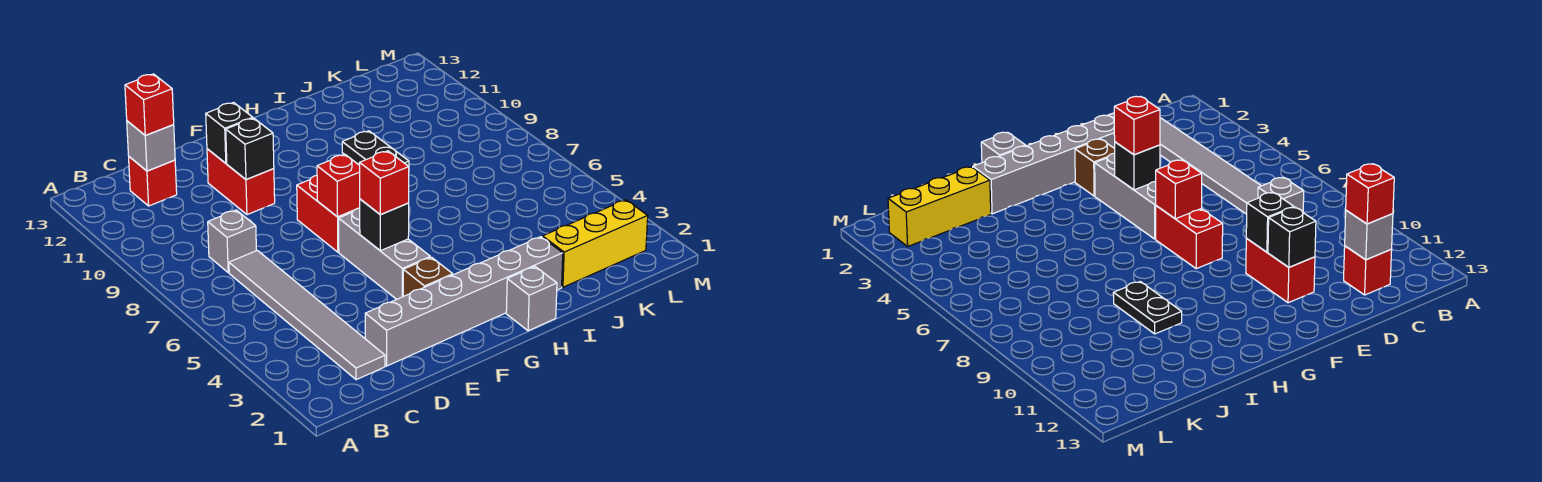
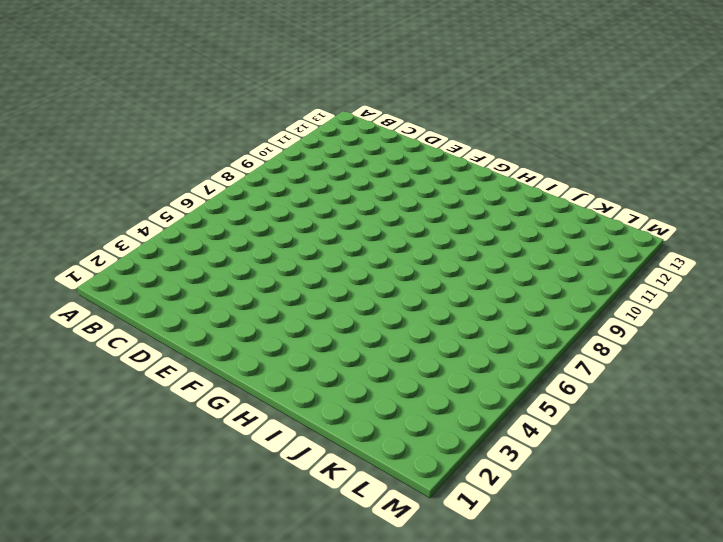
none -> grey tile C2:C7 level 1
none -> grey brick C8 level 1
none -> red brick C12 level 1

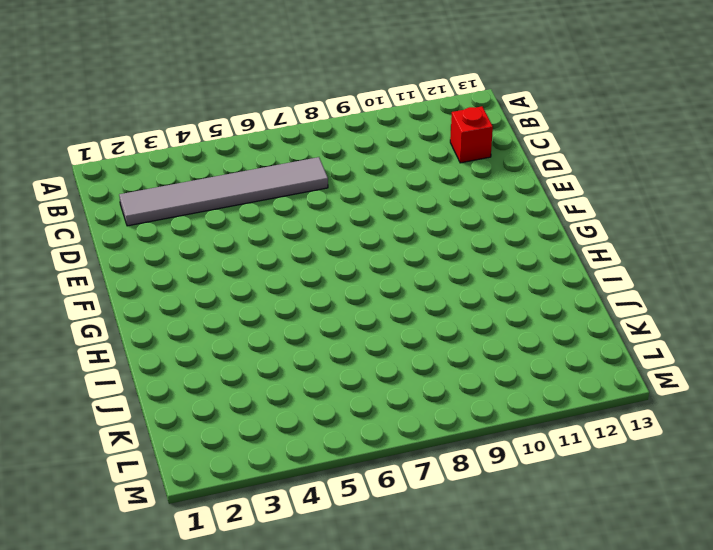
none -> grey brick C8 level 1
none -> grey brick D2:I2 level 1
none -> red brick E10:E11 level 1

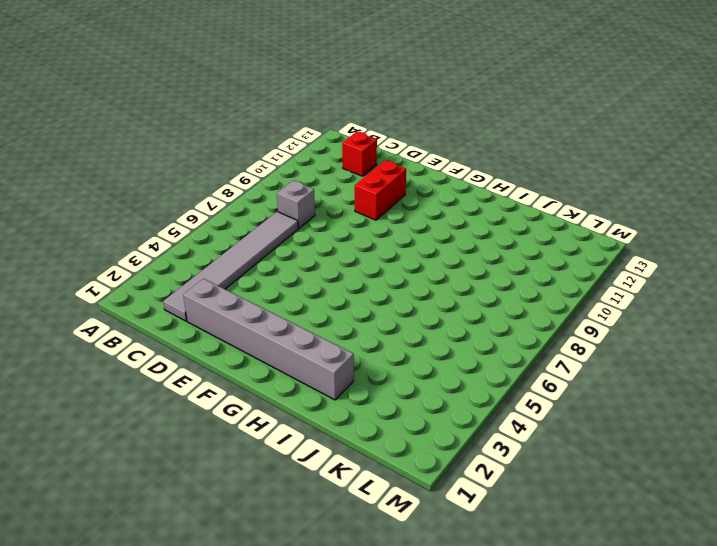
none -> brown brick F3 level 1
none -> grey brick F4:F6 level 1
none -> red brick F7:F8 level 1

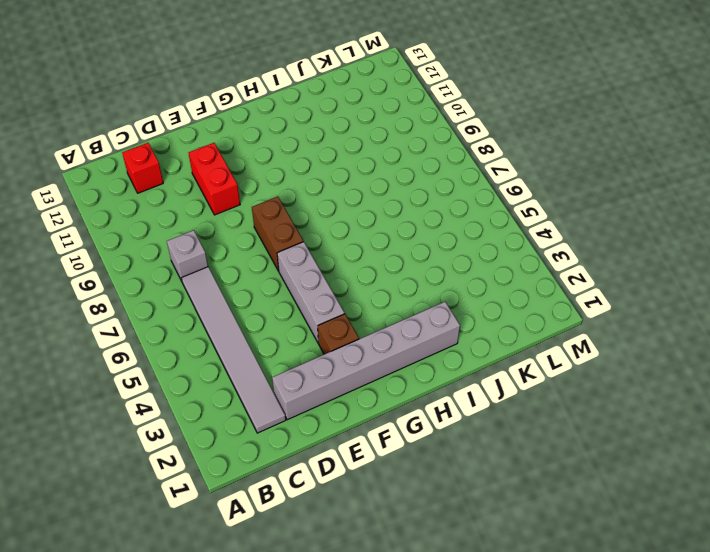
brown brick F7:F8 level 1 -> red brick F7:F8 level 1
none -> grey brick H1 level 1
none -> black plate I9:I10 level 1
none -> yellow brick J2:L2 level 1

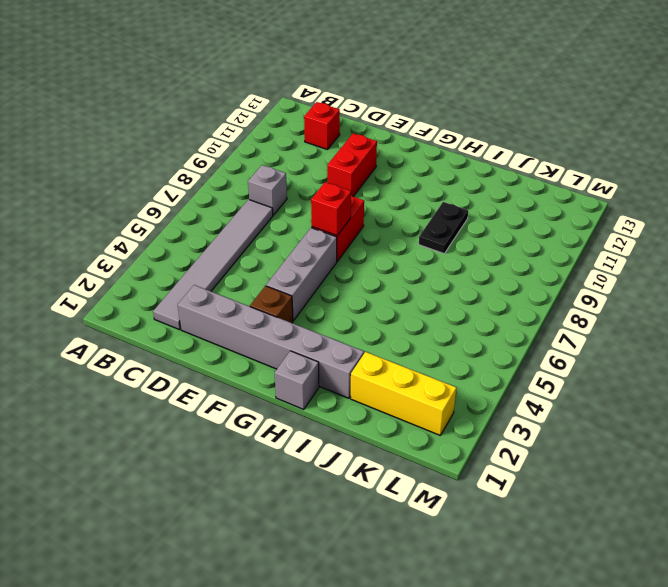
none -> grey brick C12 level 2
none -> black brick E10 level 2
none -> black brick E11 level 2

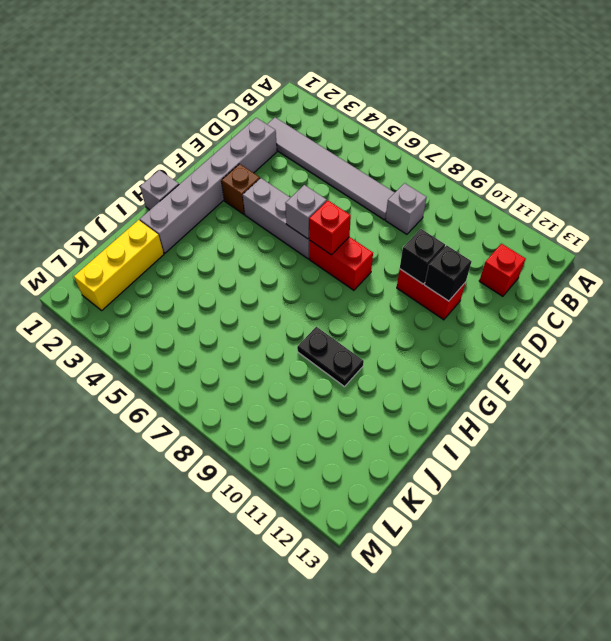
grey brick F6 level 2 -> grey brick C12 level 2
none -> black brick F5 level 2
none -> red brick C12 level 3
none -> red brick F5 level 3

